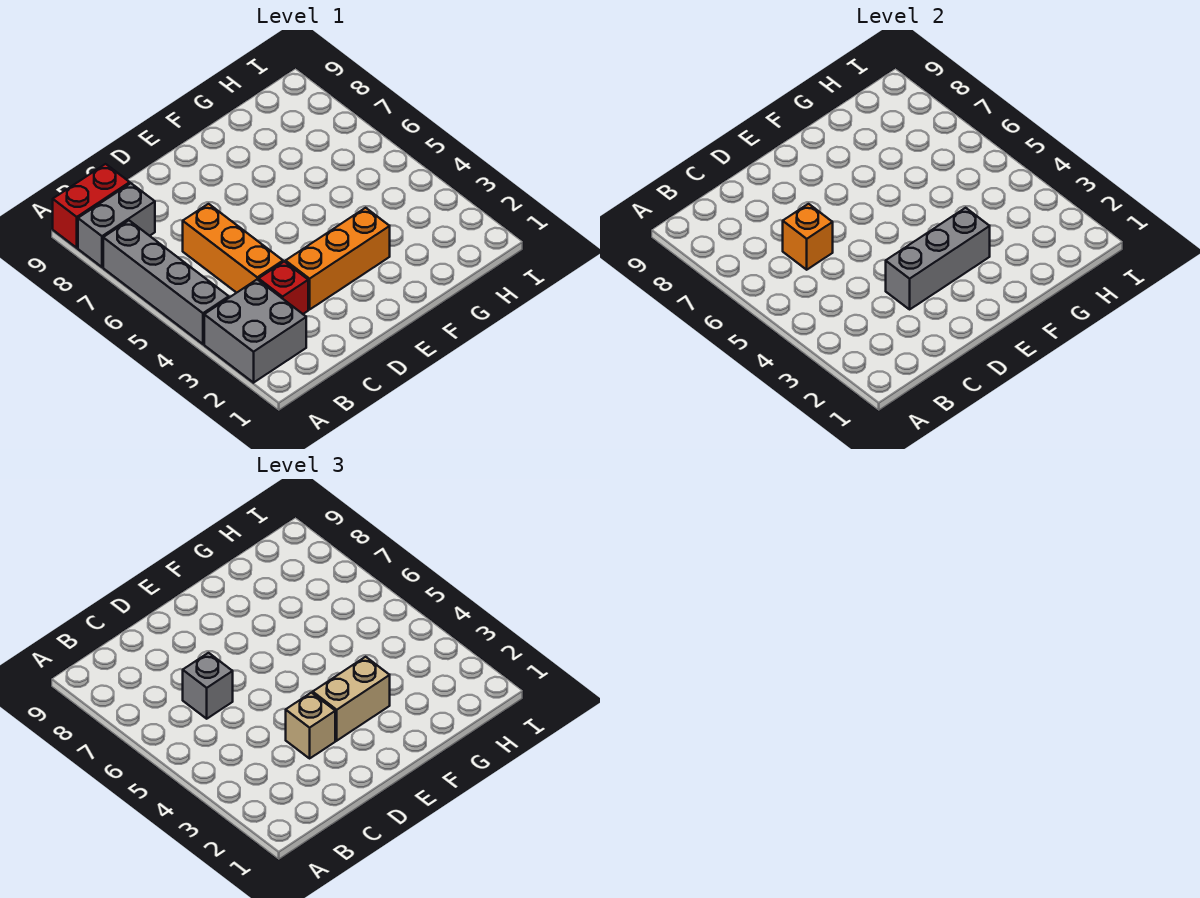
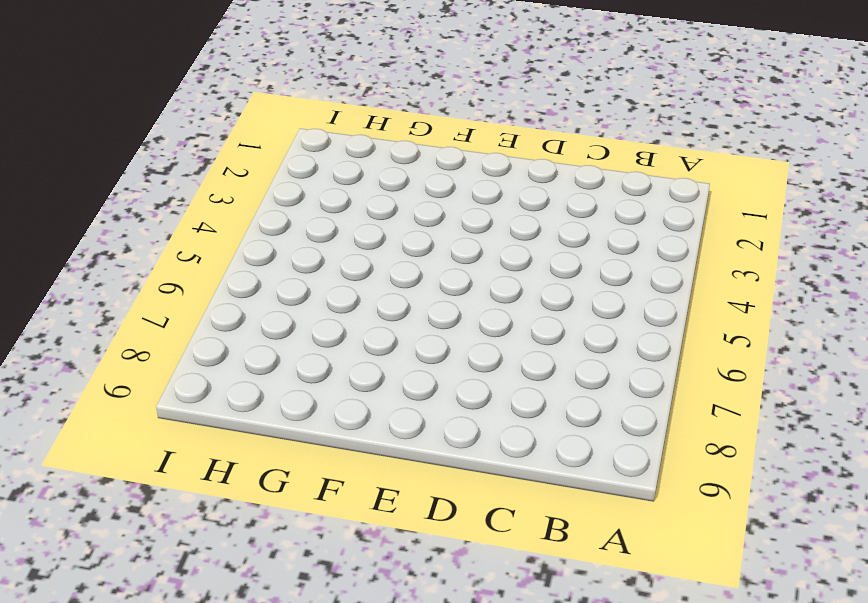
none -> grey brick A2:B3 level 1
none -> grey brick A4:A7 level 1
none -> grey brick A8:B8 level 1

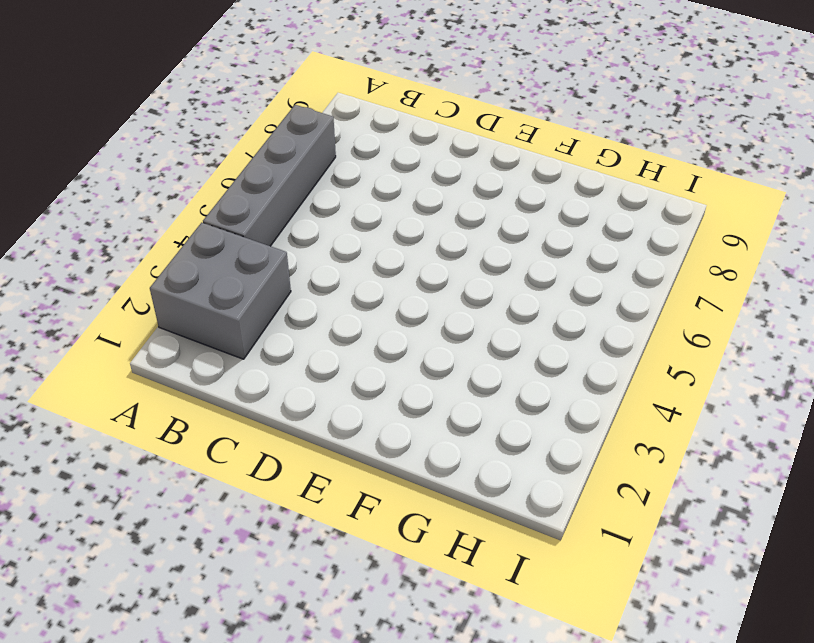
none -> grey brick A8:B8 level 1
none -> red brick A9:B9 level 1
none -> red brick C3 level 1

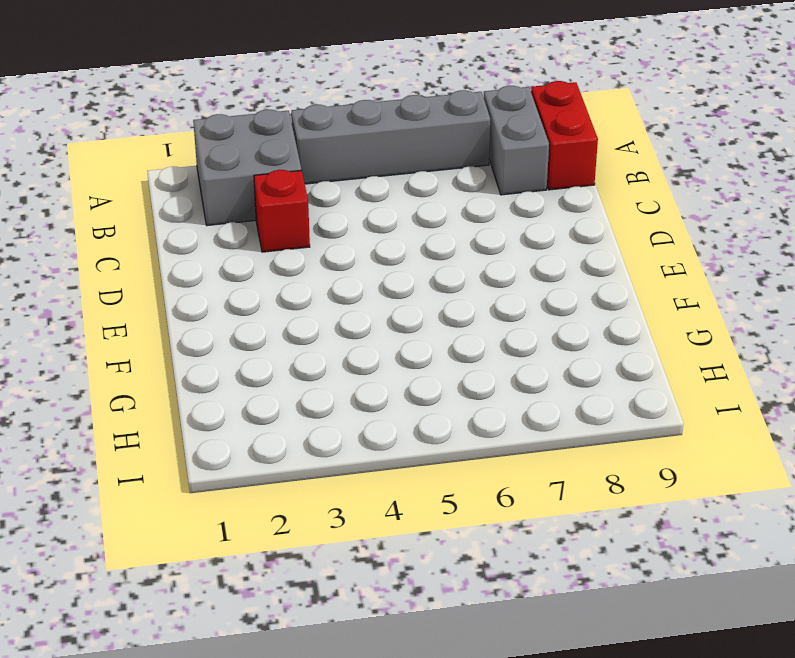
none -> orange brick C4:C6 level 1
none -> orange brick D3:F3 level 1
none -> orange brick C6 level 2

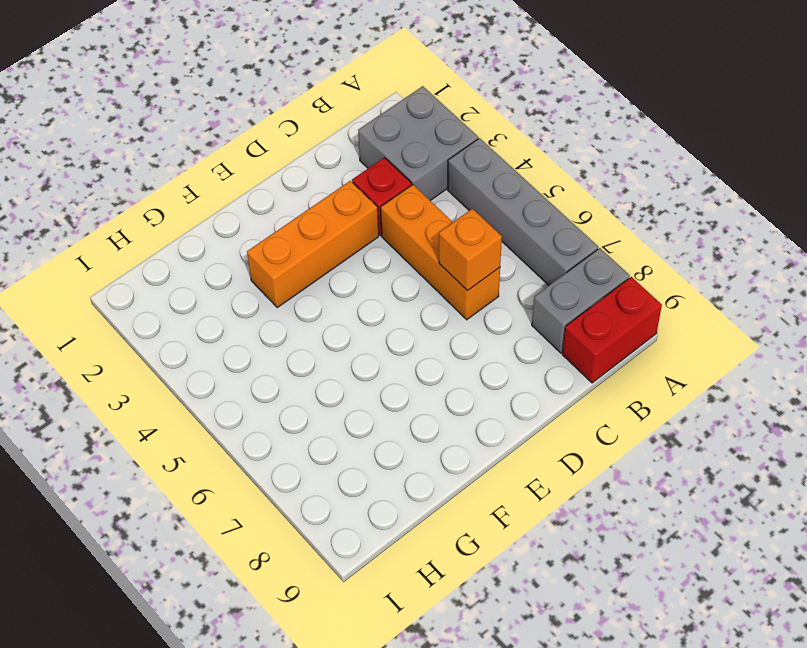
none -> grey brick D3:F3 level 2
none -> grey brick C6 level 3
none -> tan brick D3 level 3

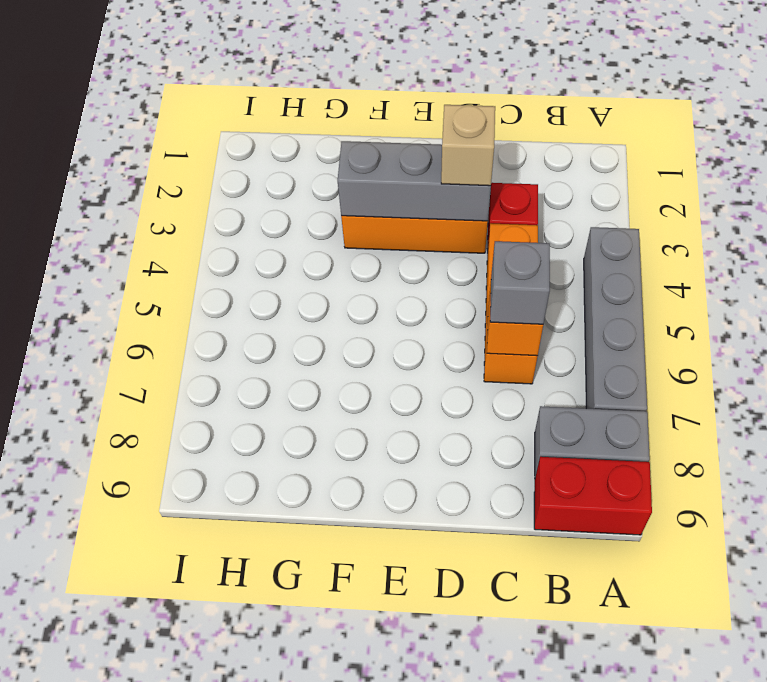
none -> grey brick A2:B3 level 1
none -> tan brick E3:F3 level 3

